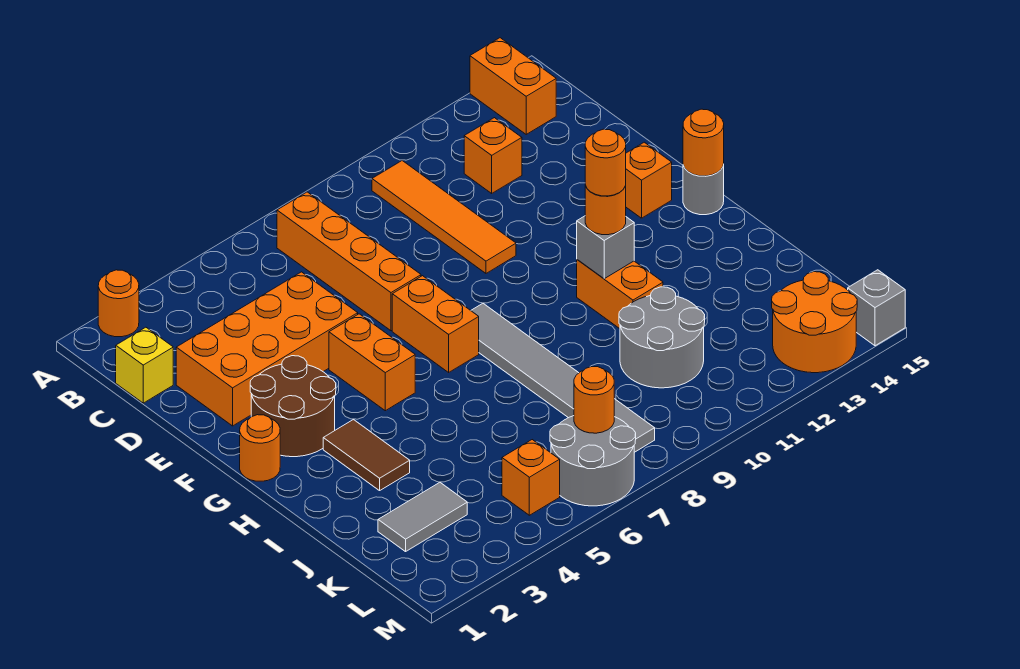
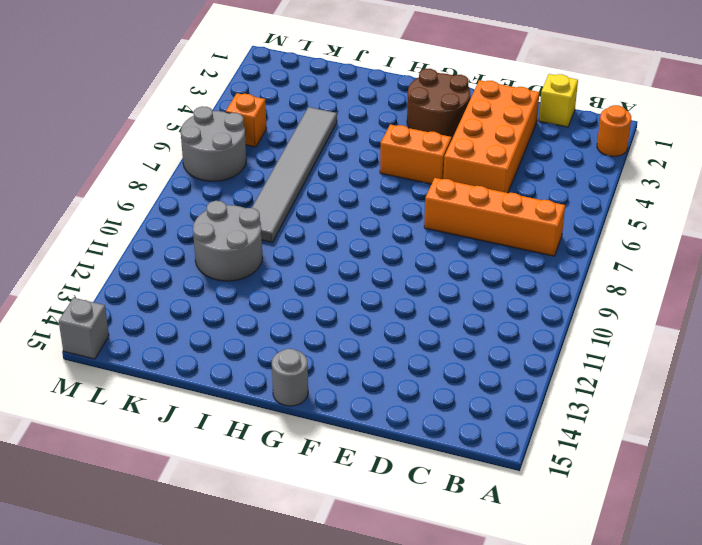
grey tile J4:J9 level 1 -> grey tile G8:L8 level 1
none -> orange brick A14:B14 level 1
none -> orange tile B10:E10 level 1
none -> orange brick C12 level 1

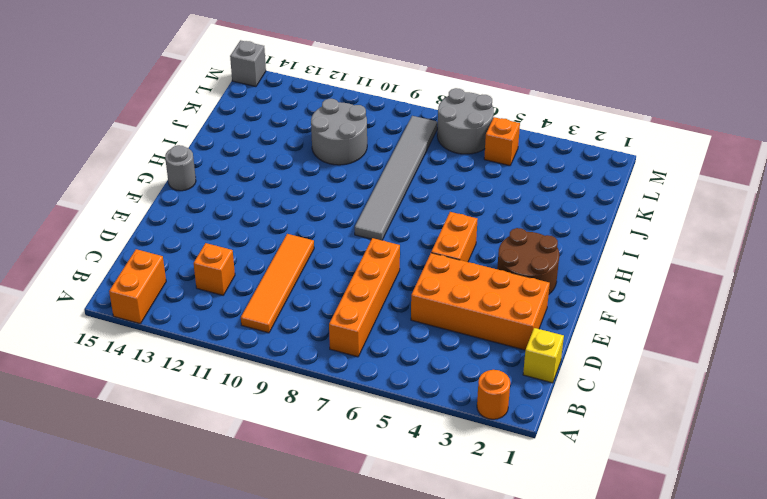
none -> orange brick F7:G7 level 1
none -> orange brick F14 level 1
none -> orange round brick G1 level 1

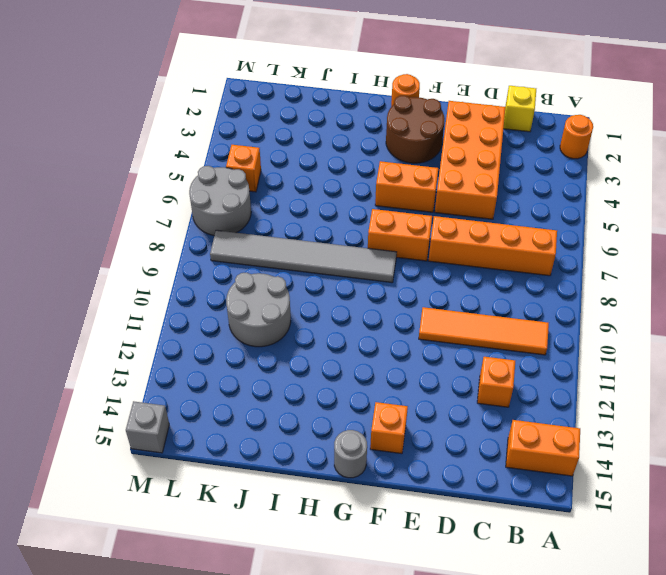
none -> brown tile H3:I3 level 1
none -> orange brick H11:I11 level 1
none -> grey tile K2:K3 level 1

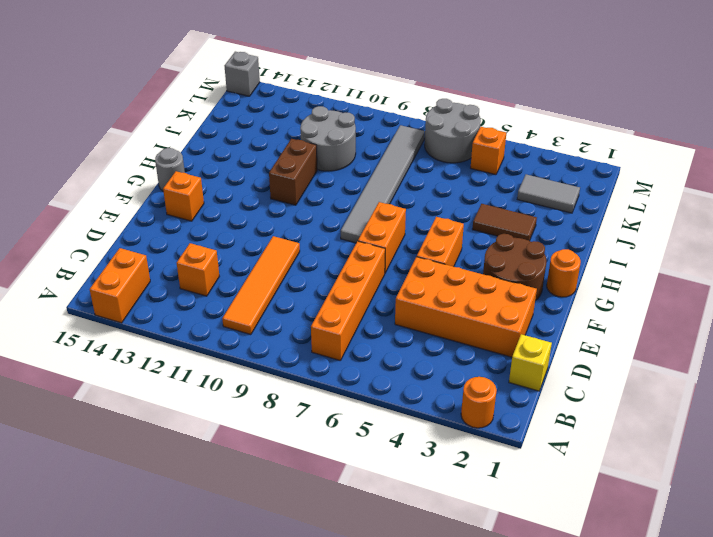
brown brick H11:I11 level 1 -> orange brick H11:I11 level 1
brown tile I3:I4 level 1 -> brown tile H3:I3 level 1
none -> orange round brick L13:M14 level 1
none -> orange round brick G15 level 2
none -> grey brick H11 level 2

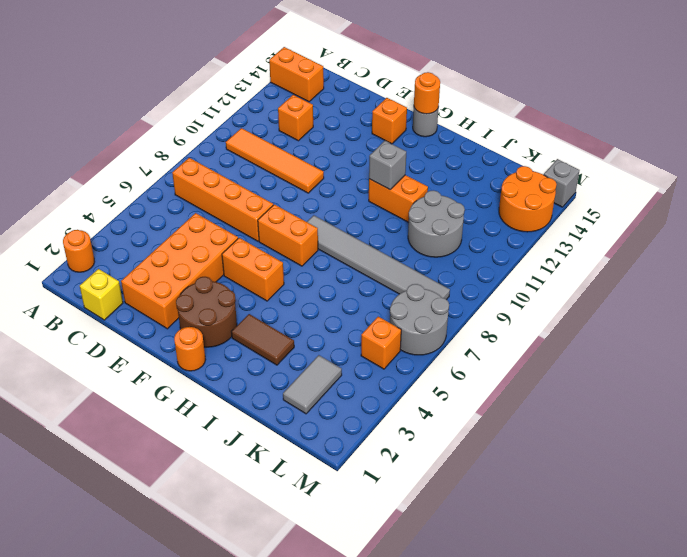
none -> orange round brick L7 level 2
none -> orange round brick H11 level 3
none -> orange round brick H11 level 4

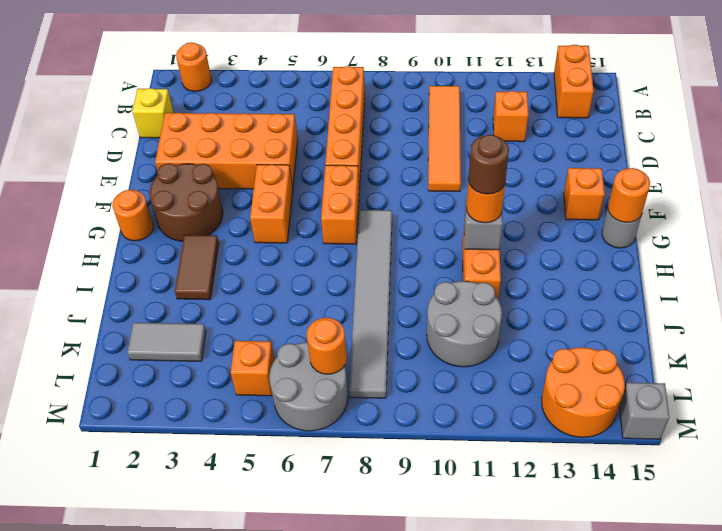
brown round brick H11 level 4 -> orange round brick H11 level 4

